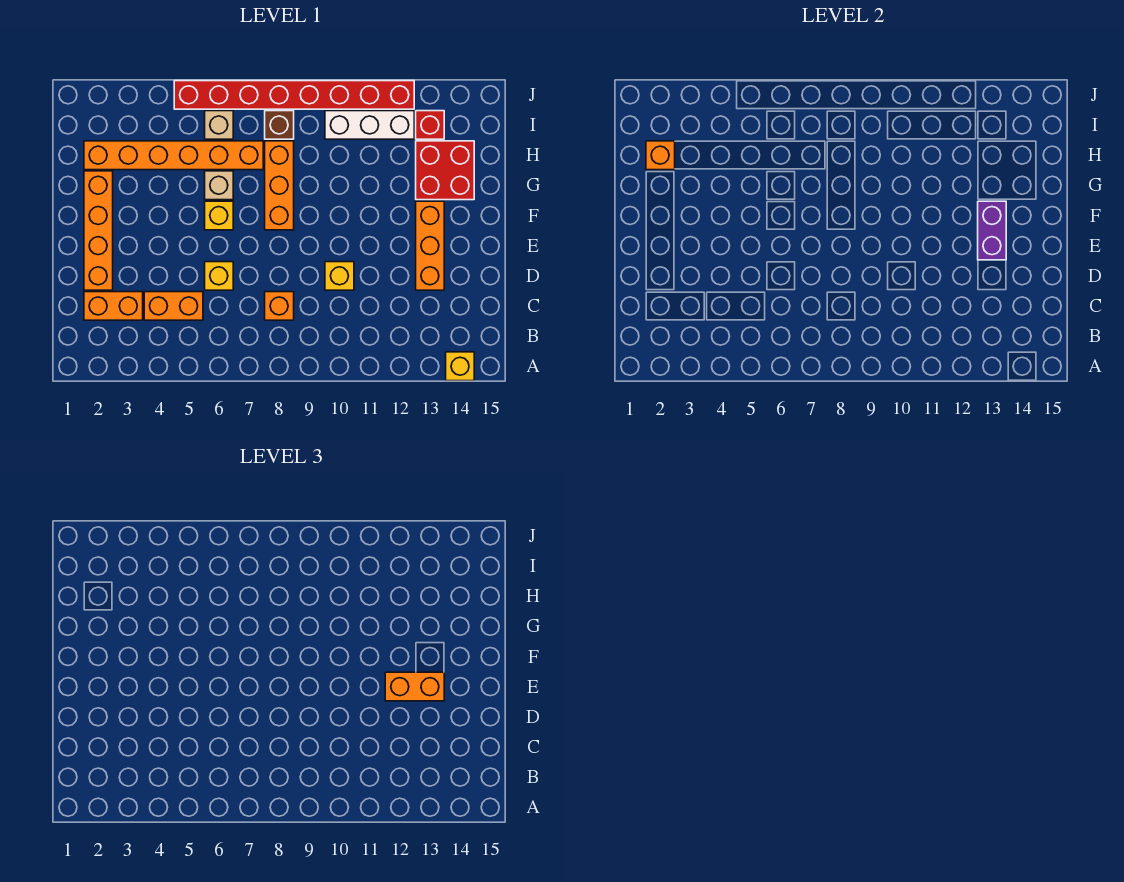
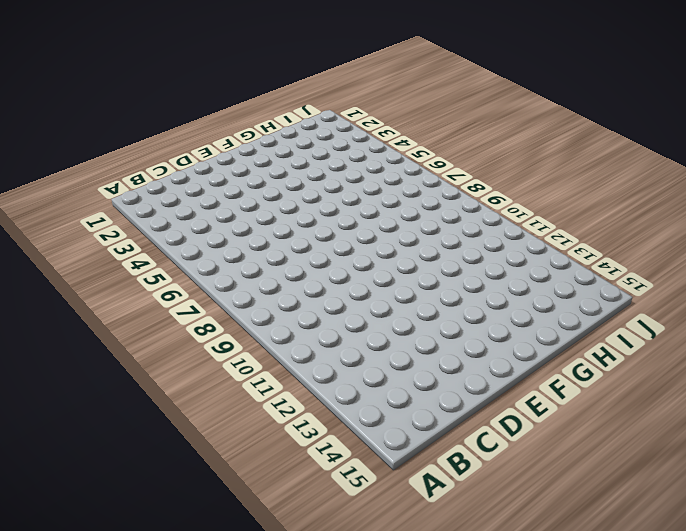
none -> yellow brick A14 level 1
none -> orange brick C2:C3 level 1
none -> orange brick C4:C5 level 1

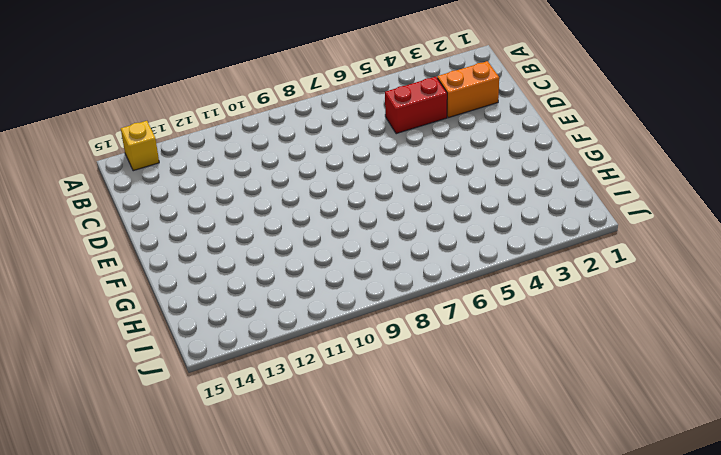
red brick C4:C5 level 1 -> orange brick C4:C5 level 1
none -> orange brick C8 level 1
none -> orange brick D2:G2 level 1
none -> yellow brick D6 level 1

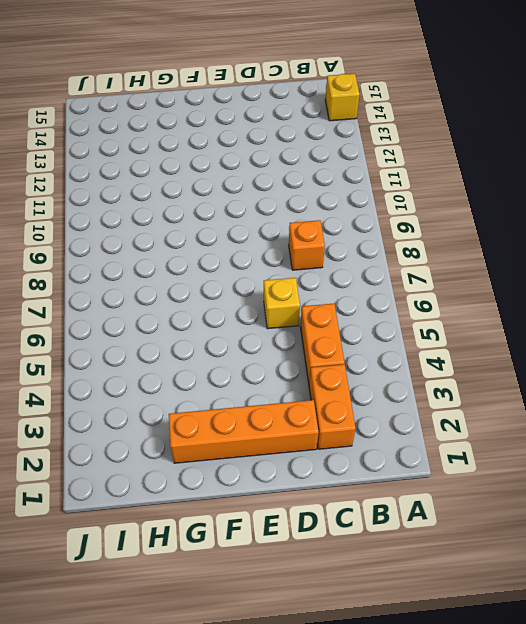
none -> yellow brick D10 level 1
none -> orange brick D13:F13 level 1
none -> yellow brick F6 level 1

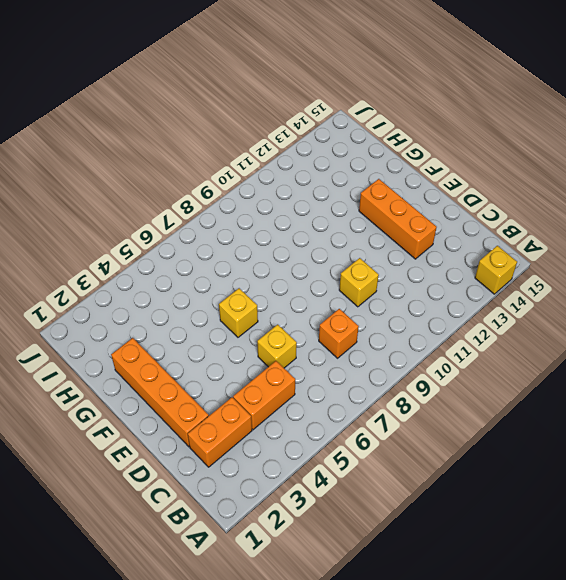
none -> orange brick F8:H8 level 1
none -> tan brick G6 level 1
none -> red brick G13:H14 level 1

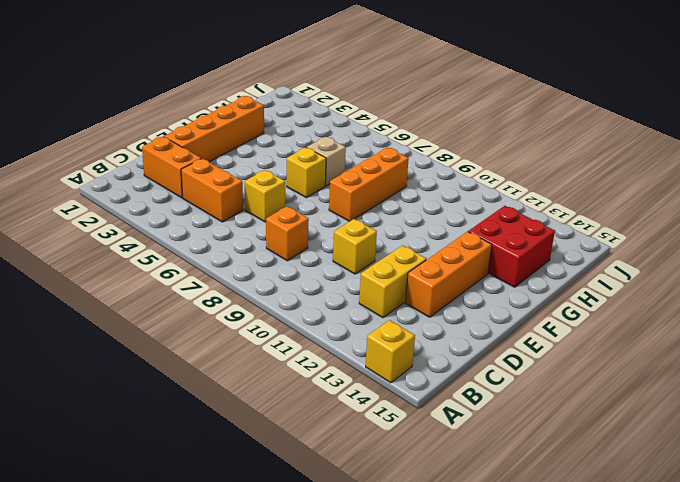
yellow brick C12:D12 level 1 -> none
none -> orange brick H2:H7 level 1
none -> tan brick I6 level 1
none -> brown brick I8 level 1

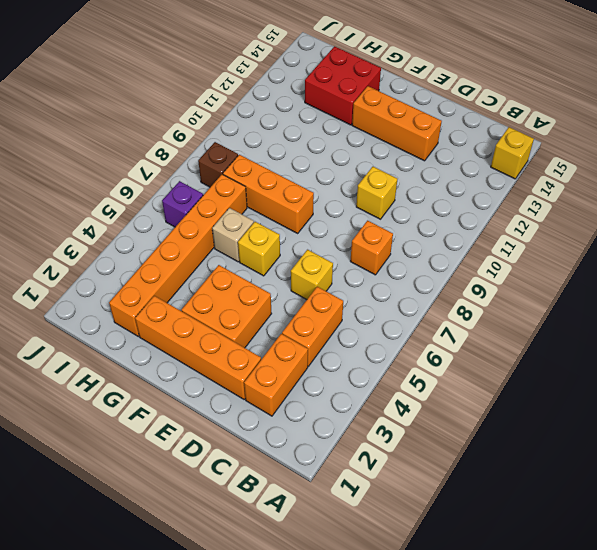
orange brick E3:F4 level 1 -> none
purple brick I6 level 1 -> tan brick I6 level 1
none -> white brick I10:I12 level 1
none -> red brick I13 level 1
none -> red brick J5:J12 level 1

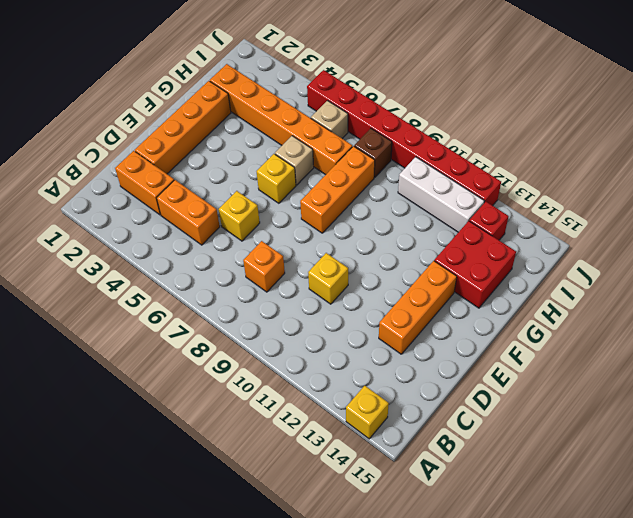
none -> purple brick E13:F13 level 2
none -> orange brick H2 level 2
none -> orange brick E12:E13 level 3

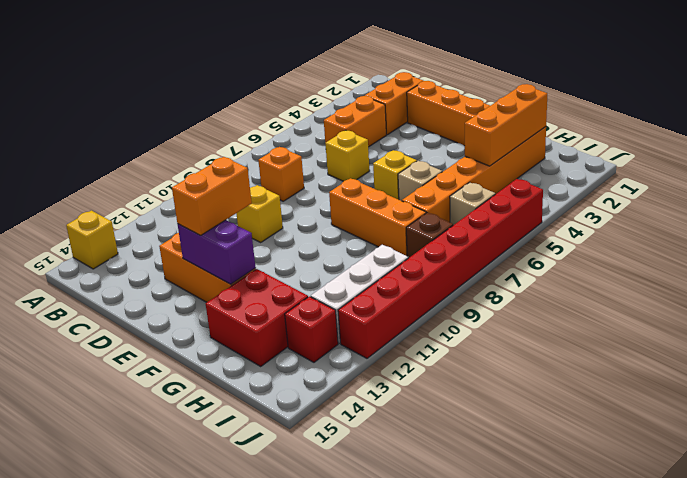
orange brick H2:H4 level 2 -> orange brick H2 level 2

